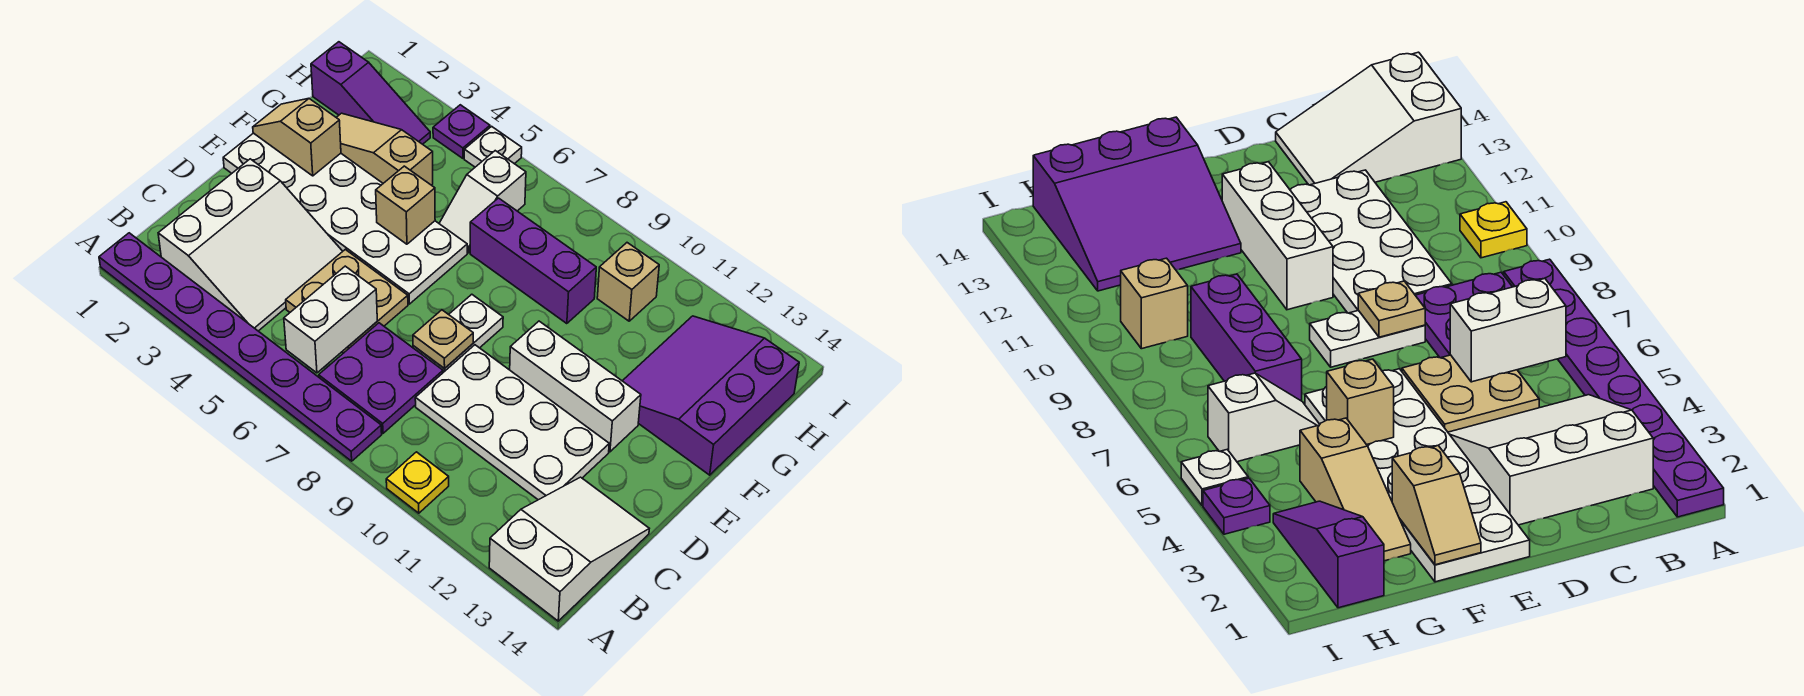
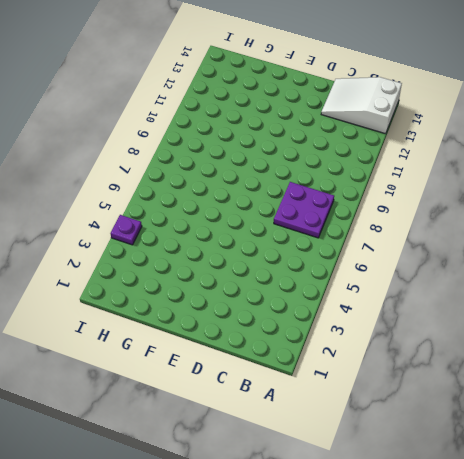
none -> purple plate A1:A8 level 1
none -> yellow plate A10 level 1
none -> white slope B2:D4 level 1 top 2

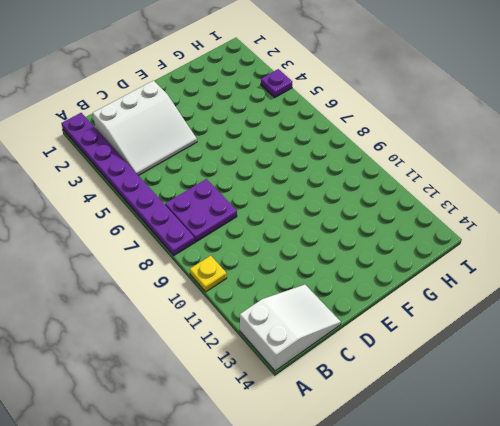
none -> tan plate C5:D6 level 1
none -> white plate C9:D12 level 1
none -> white plate D8:E8 level 1

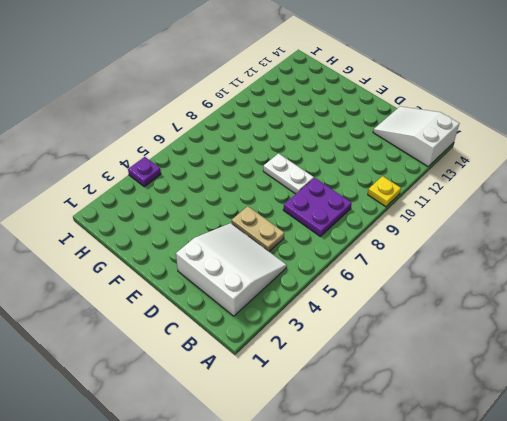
tan plate C5:D5 level 1 -> tan plate C5:D6 level 1
none -> purple plate A1:A8 level 1
none -> white plate C9:D12 level 1
none -> white plate E1:F6 level 1

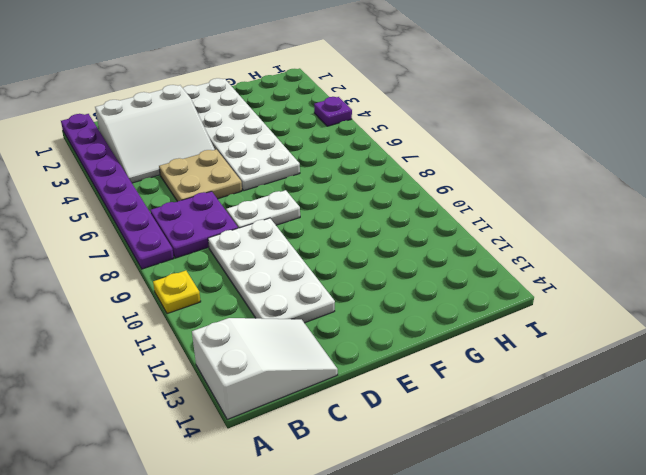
none -> white brick E10:E12 level 1
none -> purple slope F12:H14 level 1 top 14
none -> tan slope G2:G4 level 1 top 4

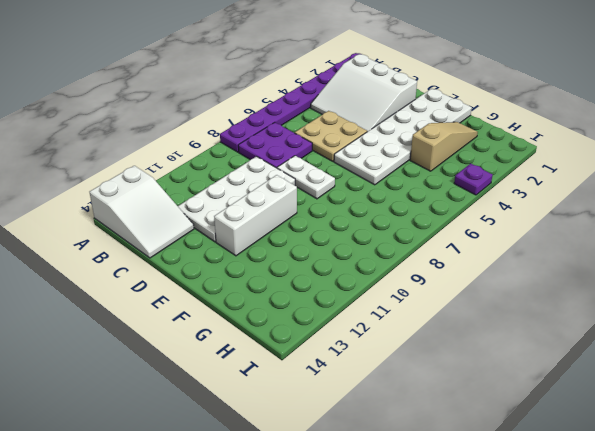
none -> yellow plate A10 level 1
none -> purple slope F12:H14 level 1 top 14
none -> white slope G6:H6 level 1 top H

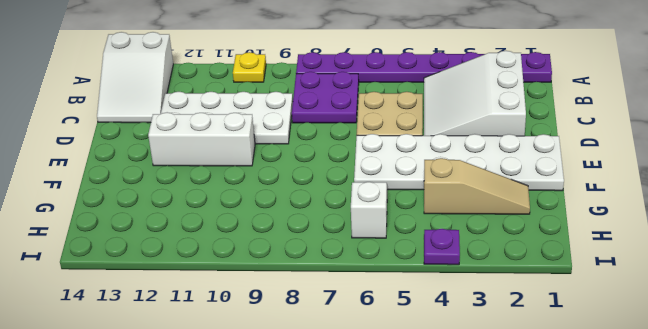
none -> white plate D8:E8 level 1
none -> purple slope F12:H14 level 1 top 14
none -> purple brick G7:G9 level 1

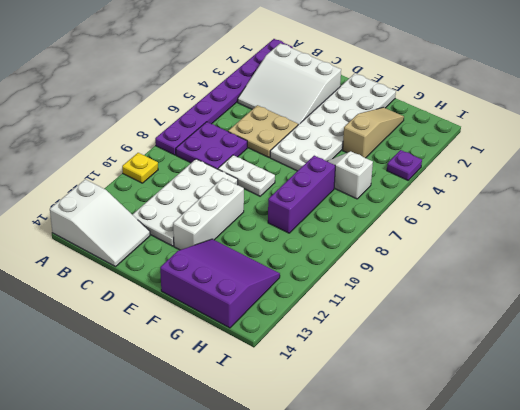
none -> purple slope H1:H3 level 1 top 1
none -> tan brick H10 level 1
none -> white plate I5 level 1

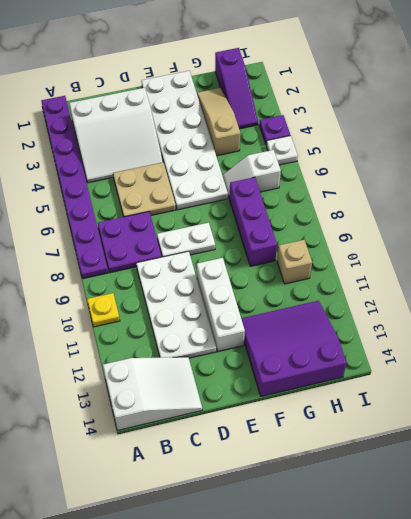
none -> white brick B6:C6 level 2
none -> tan plate D8 level 2
none -> tan slope F1:F2 level 2 top 2

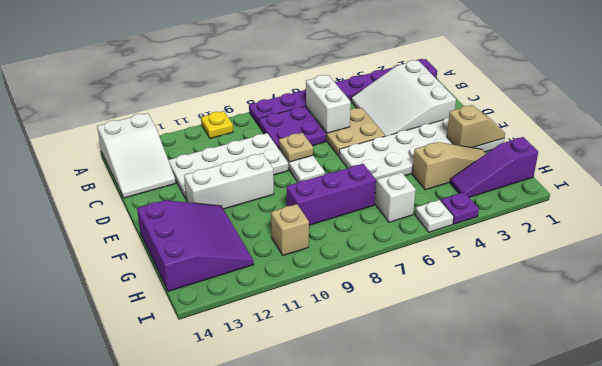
none -> tan brick F5 level 2

